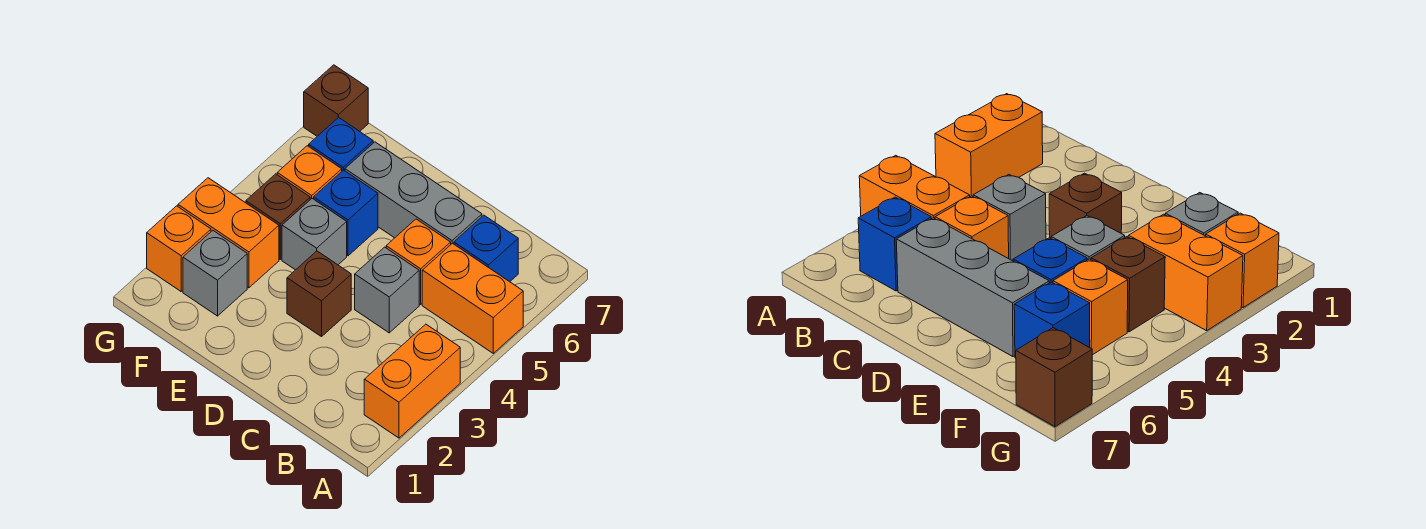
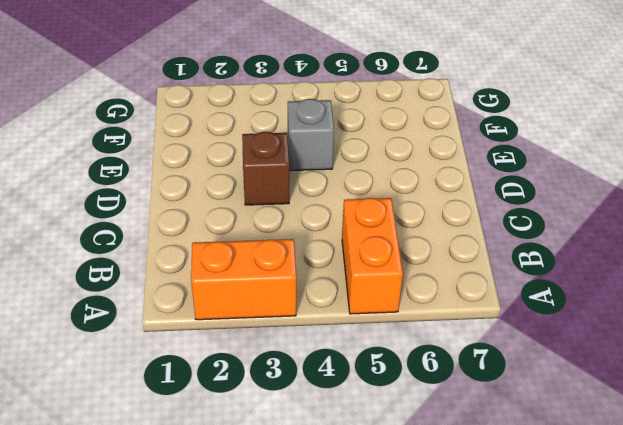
none -> blue brick B6 level 1
none -> grey brick C4 level 1
none -> orange brick C5 level 1

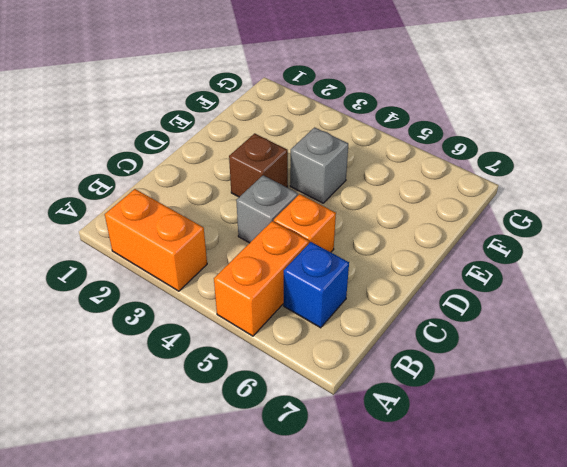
none -> grey brick C6:E6 level 1
none -> blue brick E5 level 1
none -> grey brick F2 level 1

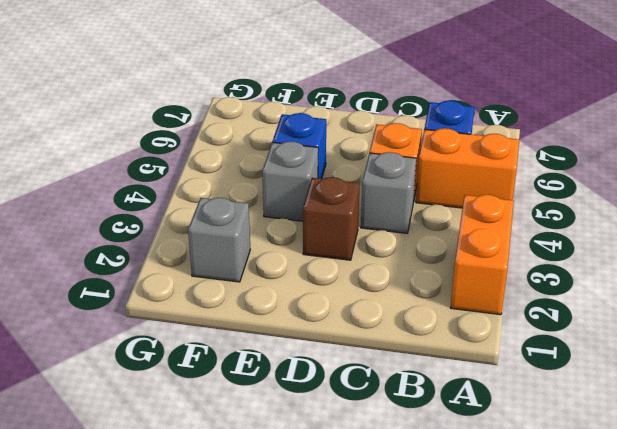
none -> grey brick C6:E6 level 1
none -> orange brick F3:G3 level 1
none -> brown brick F4 level 1

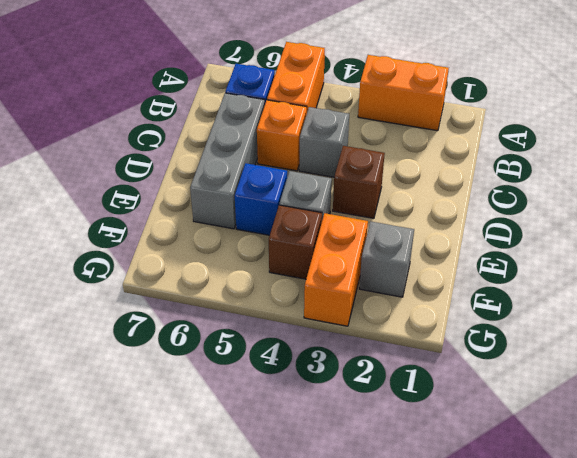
none -> orange brick F5 level 1
none -> blue brick F6 level 1
none -> orange brick G2 level 1

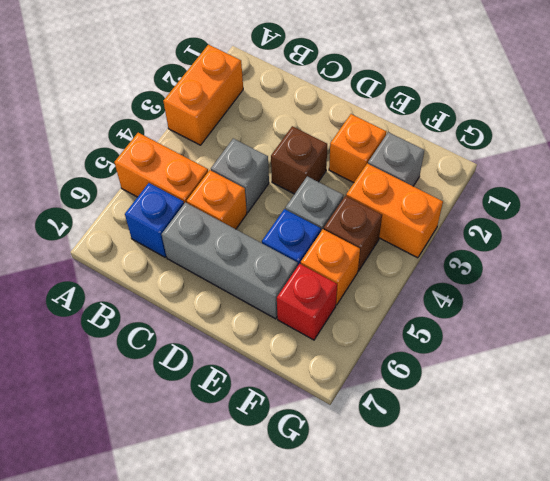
orange brick E2 level 1 -> orange brick G2 level 1
red brick F6 level 1 -> blue brick F6 level 1
none -> brown brick G7 level 1

